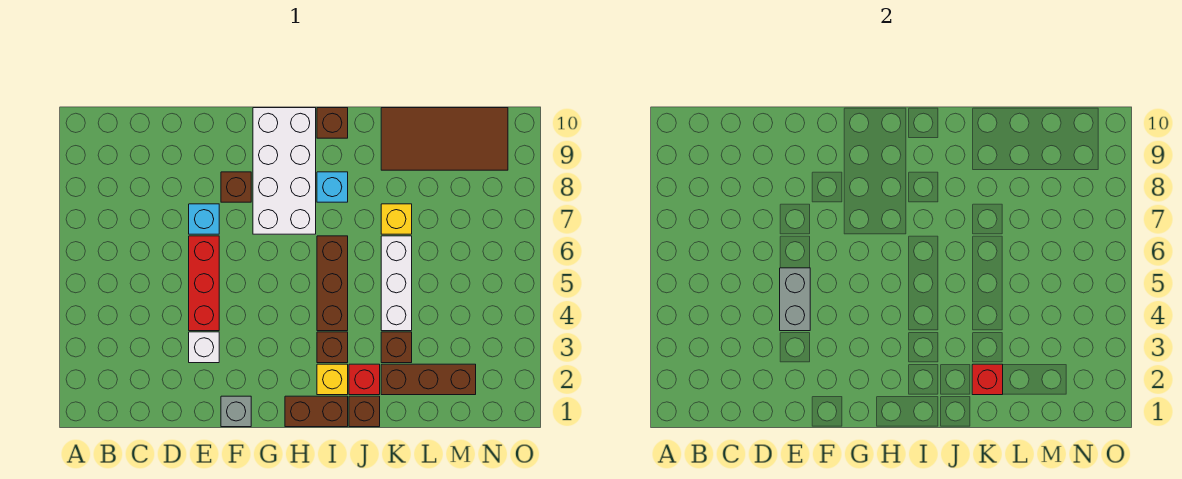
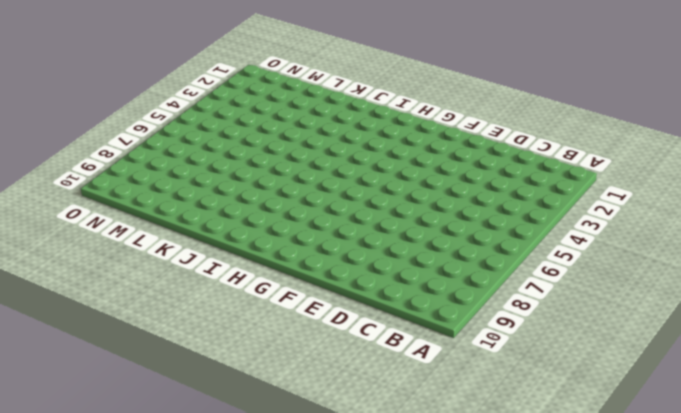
none -> white brick E3 level 1
none -> red brick E4:E6 level 1
none -> cyan brick E7 level 1

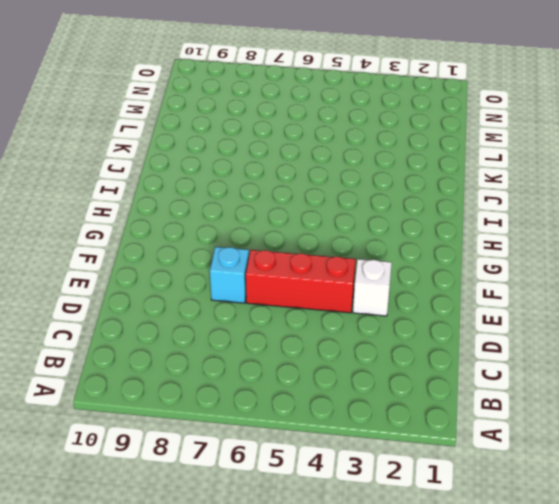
none -> grey brick F1 level 1
none -> brown brick F8 level 1
none -> white brick G7:H10 level 1

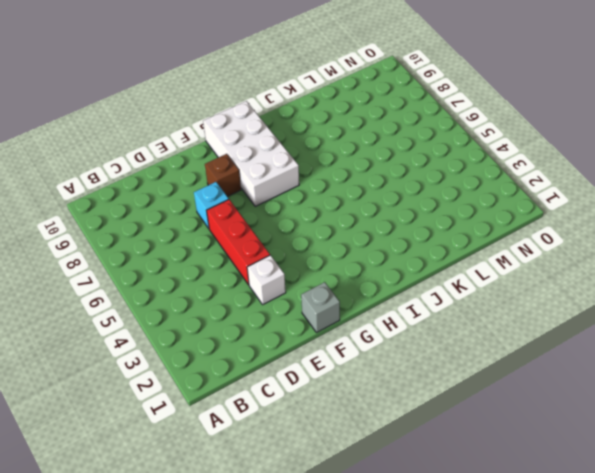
none -> brown brick H1:I1 level 1
none -> yellow brick I2 level 1
none -> brown brick I3 level 1

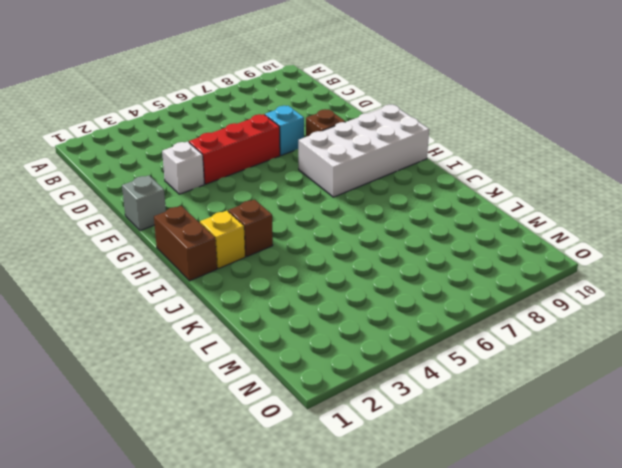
none -> brown brick I4:I6 level 1
none -> cyan brick I8 level 1
none -> brown brick I10 level 1

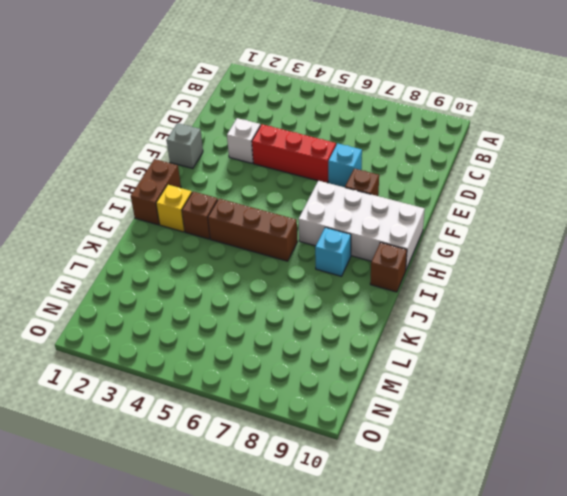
none -> brown brick J1 level 1
none -> red brick J2 level 1
none -> brown brick K2:M2 level 1

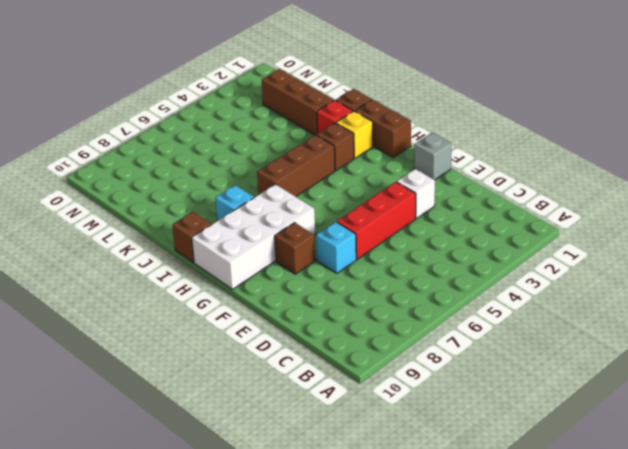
none -> brown brick K3 level 1
none -> white brick K4:K6 level 1
none -> yellow brick K7 level 1

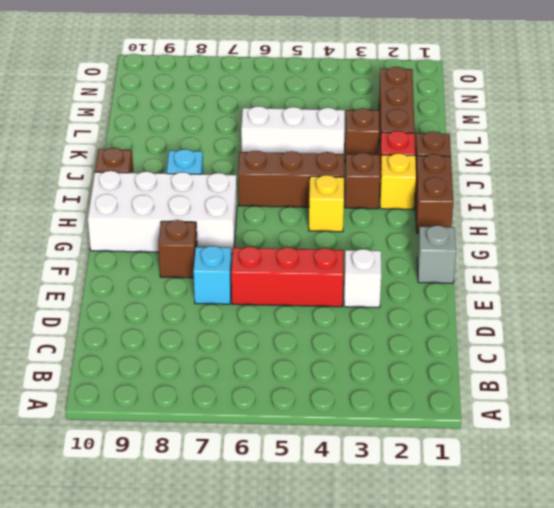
yellow brick H4 level 1 -> yellow brick K7 level 1
none -> brown tile K9:N10 level 1
none -> grey brick E4:E5 level 2
none -> red brick K2 level 2

